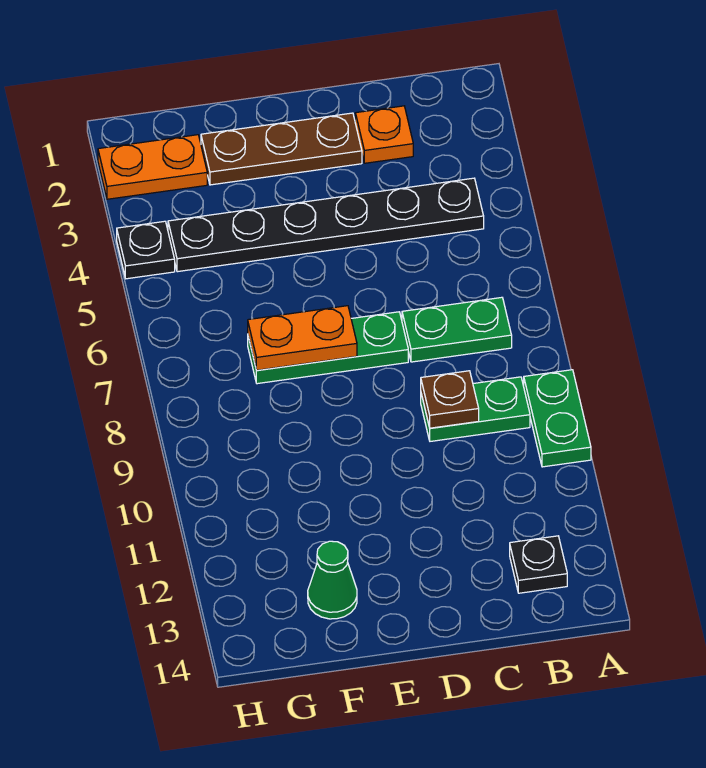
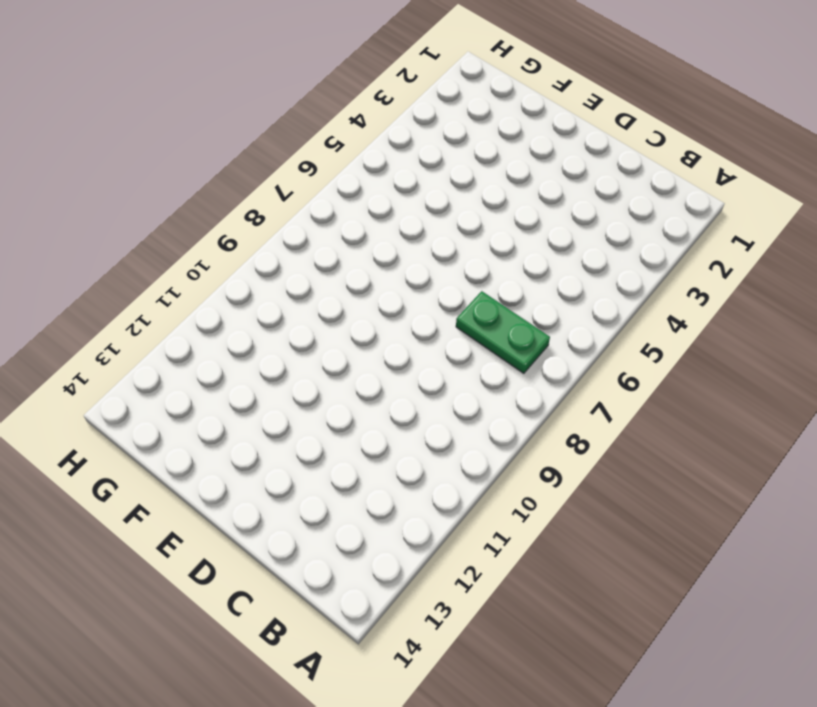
none -> green plate A9:A10 level 1
none -> black plate B4:G4 level 1
none -> green plate B9:C9 level 1

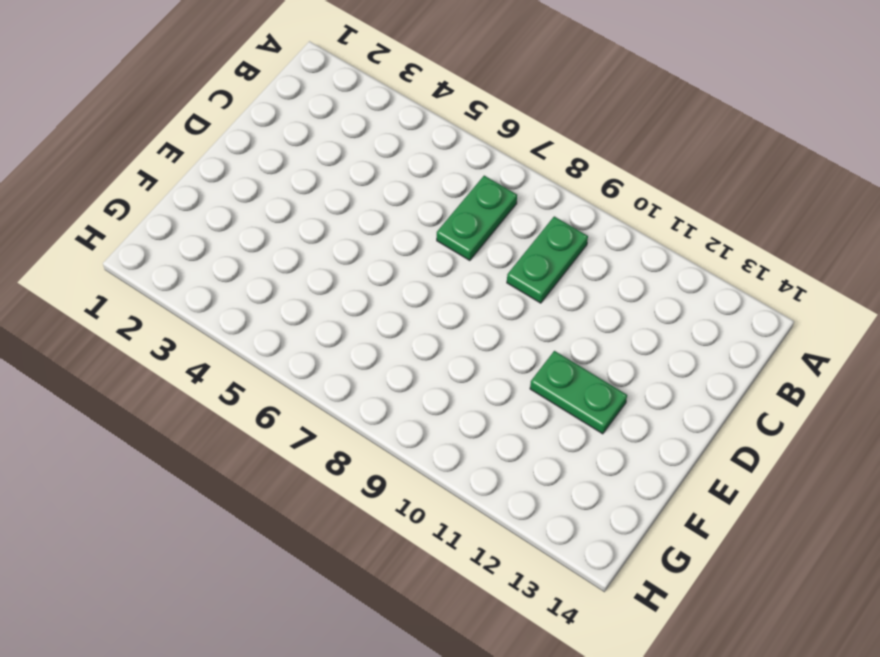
green plate E11:E12 level 1 -> green plate A9:A10 level 1
none -> black plate B4:G4 level 1
none -> black plate B13 level 1
none -> orange plate C2 level 1

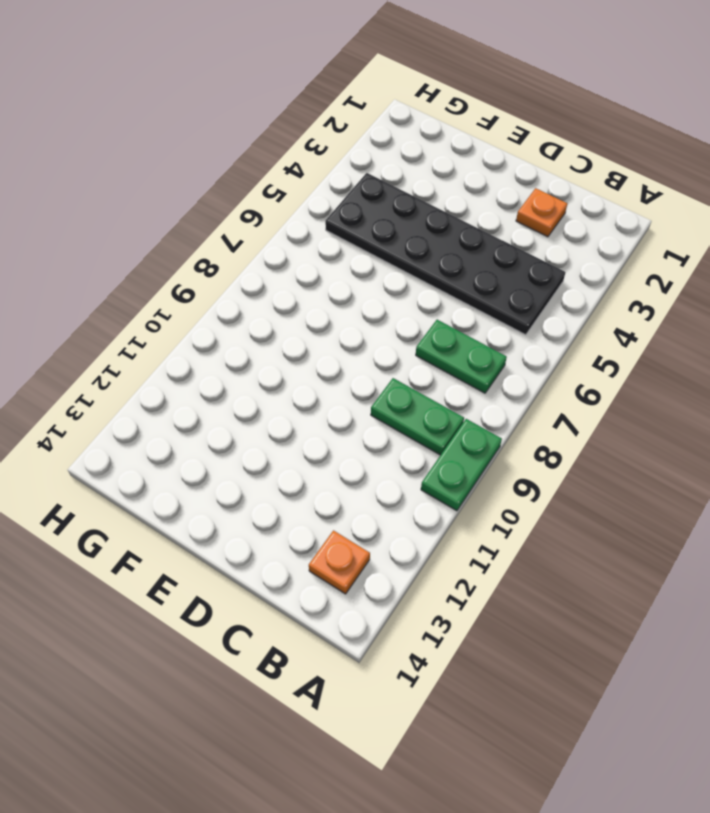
black plate B4:G5 level 1 -> black plate B4:G4 level 1
orange plate B13 level 1 -> black plate B13 level 1
none -> brown plate D2:F2 level 1
none -> green plate D7:F7 level 1
none -> green cone F13 level 1

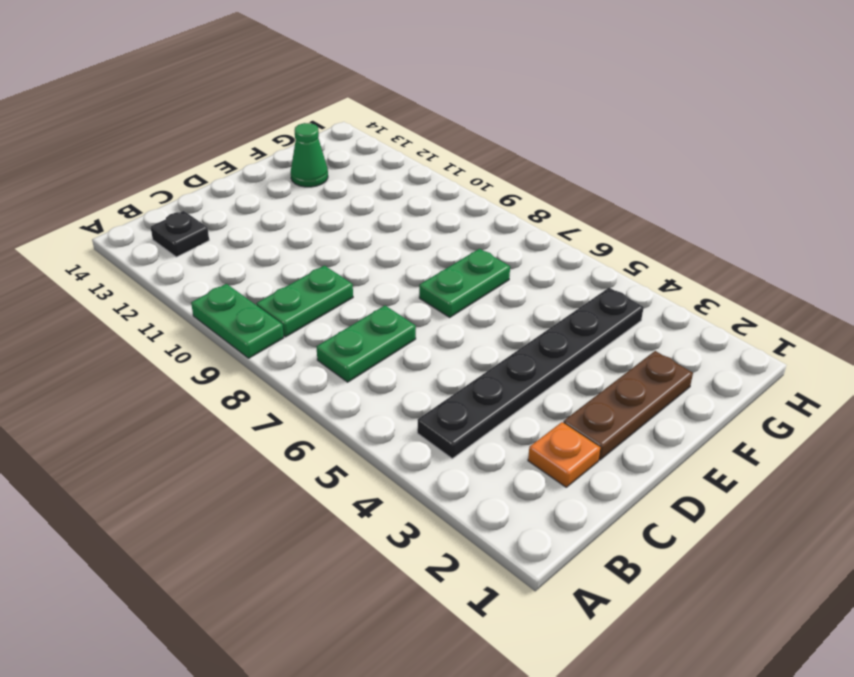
green plate E7:F7 level 1 -> green plate D7:F7 level 1
none -> orange plate G2:H2 level 1
none -> black plate H4 level 1
none -> brown plate C9 level 2

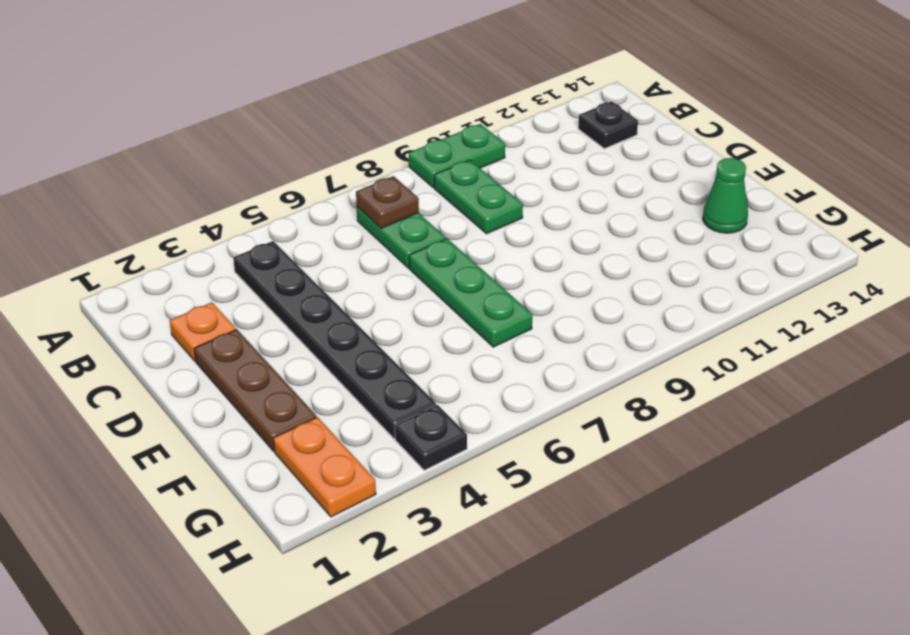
brown plate B7 level 2 -> brown plate C9 level 2
none -> orange plate E7:F7 level 2

